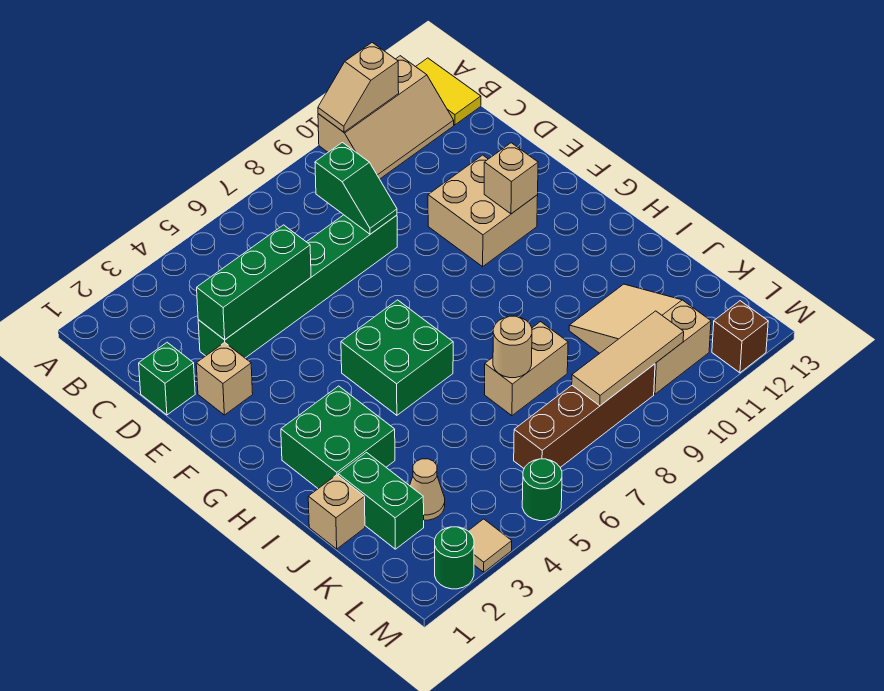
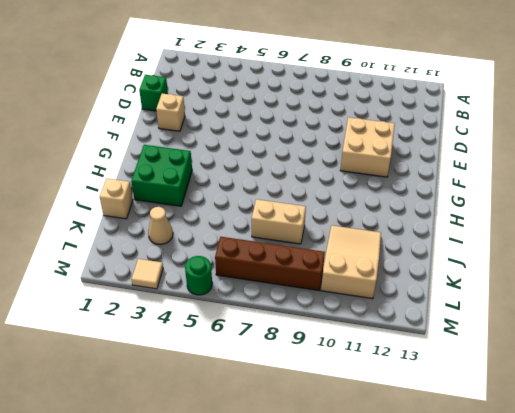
none -> tan slope A10:B12 level 1 top A
none -> yellow tile A13:B13 level 1
none -> green brick D3:D8 level 1

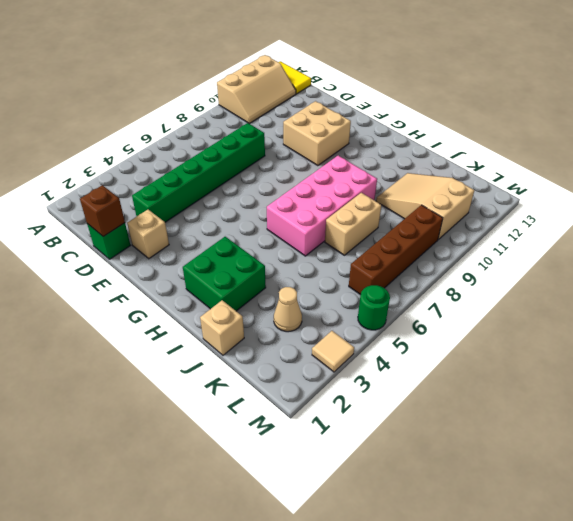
brown brick D1 level 2 -> brown brick M12 level 1
pink brick H6:I9 level 1 -> green brick G5:H6 level 1
none -> green brick J2:K2 level 1
none -> green round brick M2 level 1
none -> tan slope A10:A11 level 2 top 11

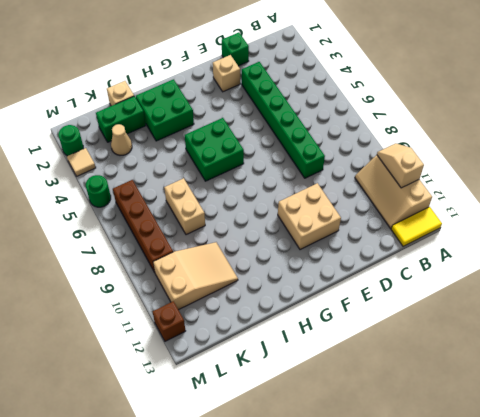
none -> green slope C8:D8 level 2 top C
none -> green brick D3:D5 level 2
none -> tan brick F11 level 2

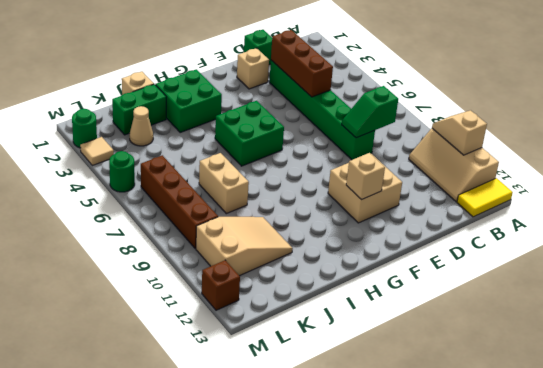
brown brick D3:D5 level 2 -> green brick D3:D5 level 2
none -> tan round brick J7 level 2
none -> tan tile L8:L10 level 2

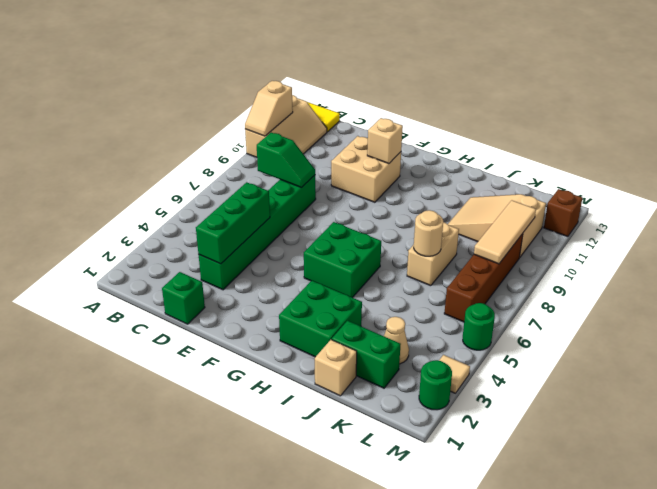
none -> tan brick E2 level 1

